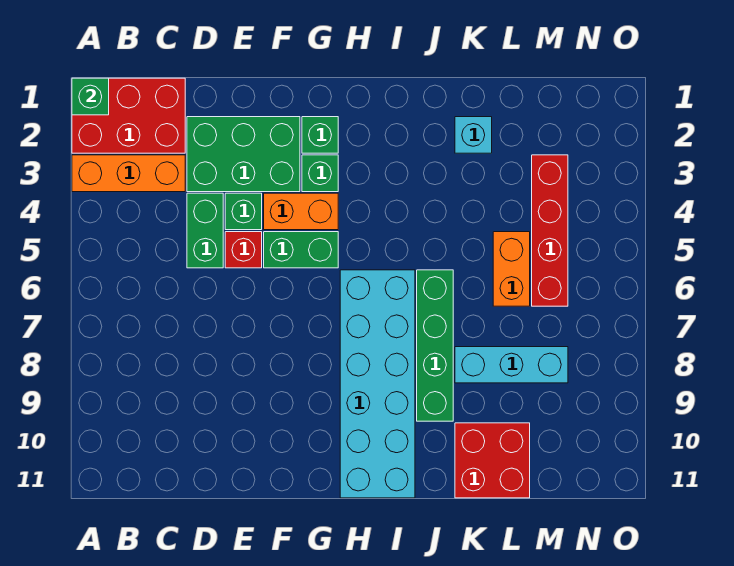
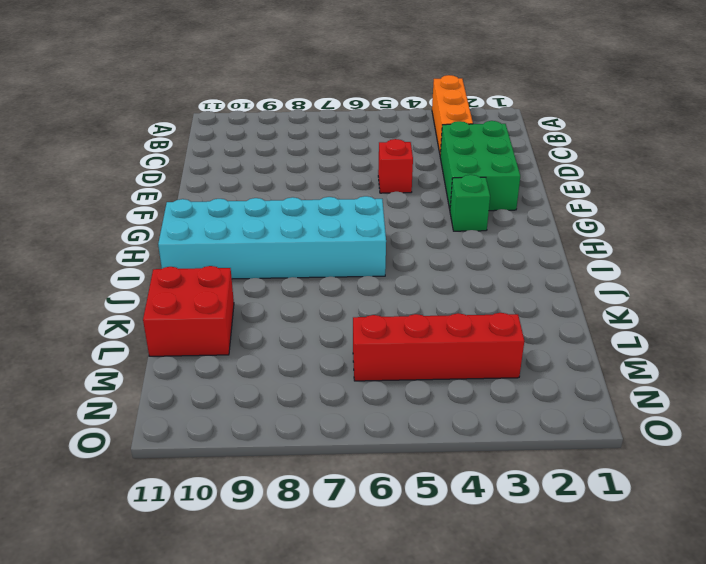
none -> red brick A1:C2 level 1
none -> green brick D4:D5 level 1
none -> green brick E4 level 1

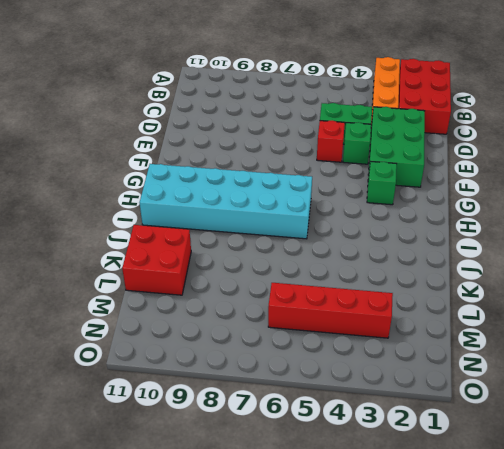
none -> orange brick F4:G4 level 1
none -> green brick F5:G5 level 1
none -> green brick G2 level 1

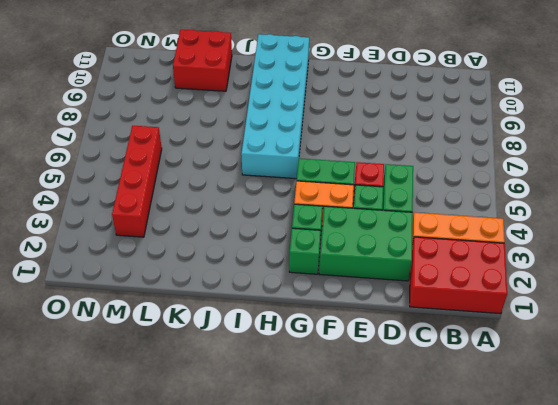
none -> green brick J6:J9 level 1
none -> cyan brick K2 level 1
none -> cyan brick K8:M8 level 1

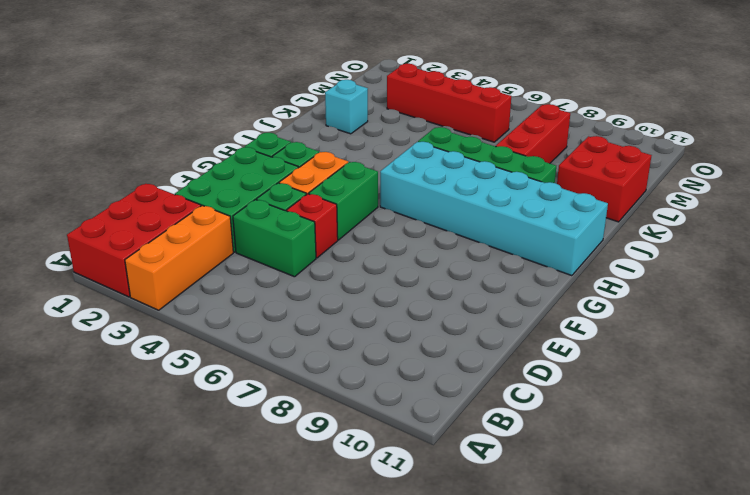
red brick K8:M8 level 1 -> cyan brick K8:M8 level 1
none -> orange brick L5:L6 level 1
none -> green brick A1 level 2

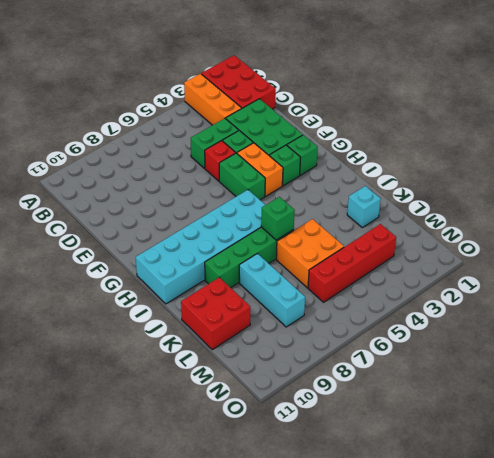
green brick J6 level 2 -> green brick A1 level 2
orange brick K5:L6 level 1 -> orange brick L5:L6 level 1

